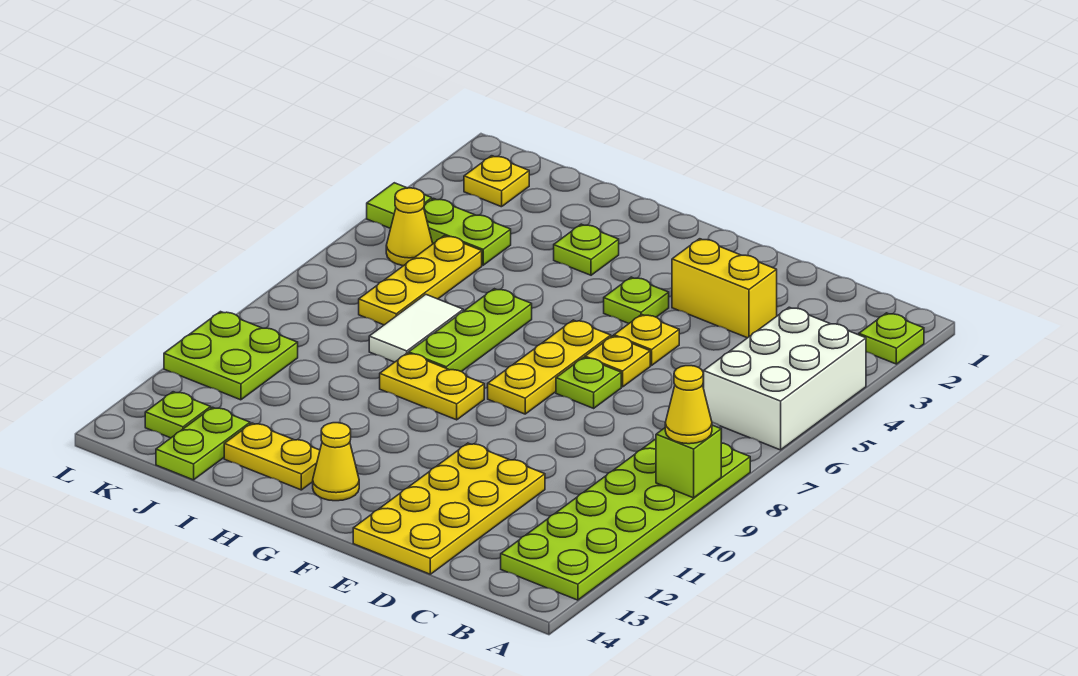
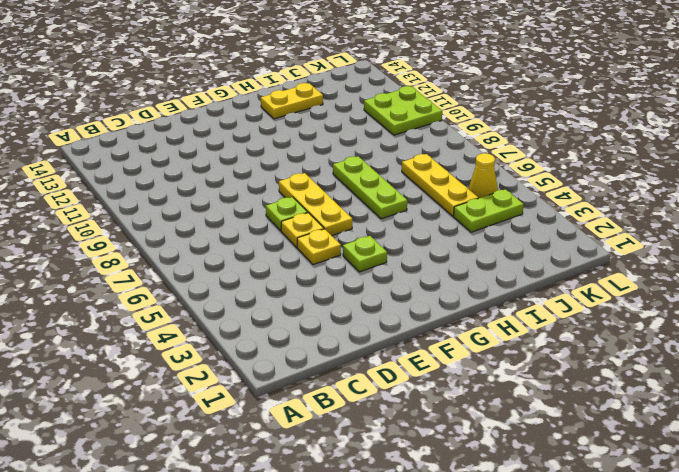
none -> lime plate A2 level 1
none -> white brick A4:B6 level 1
none -> lime plate A8:B13 level 1

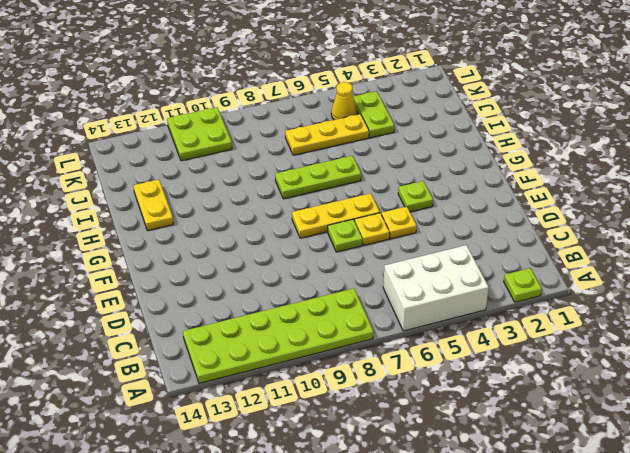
none -> yellow brick D3:E3 level 1
none -> yellow plate D11:E14 level 1
none -> yellow plate G9:H9 level 1

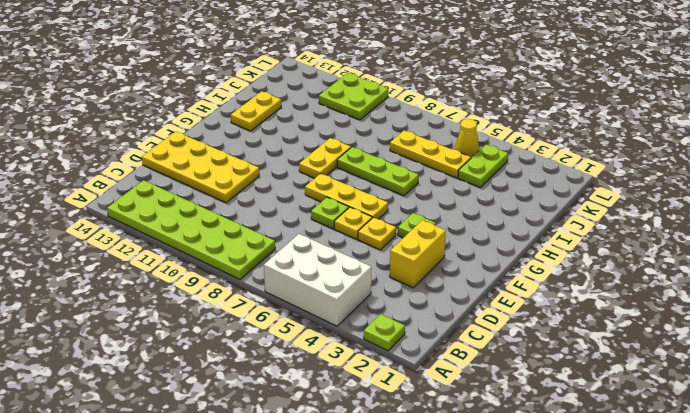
none -> yellow cone G13 level 1
none -> lime plate H3 level 1
none -> white tile I7:I8 level 1

